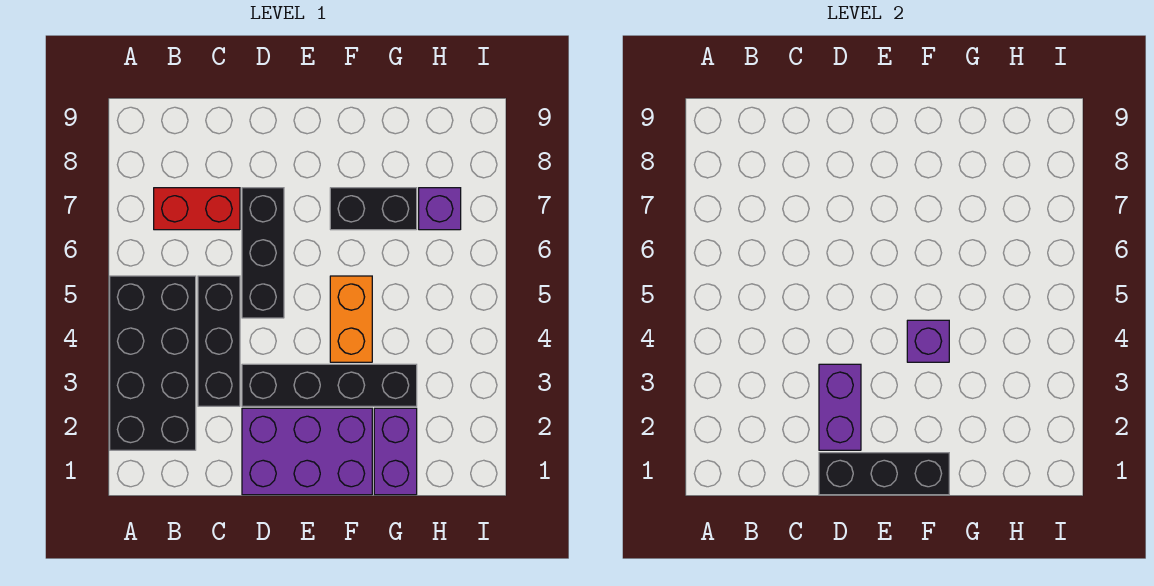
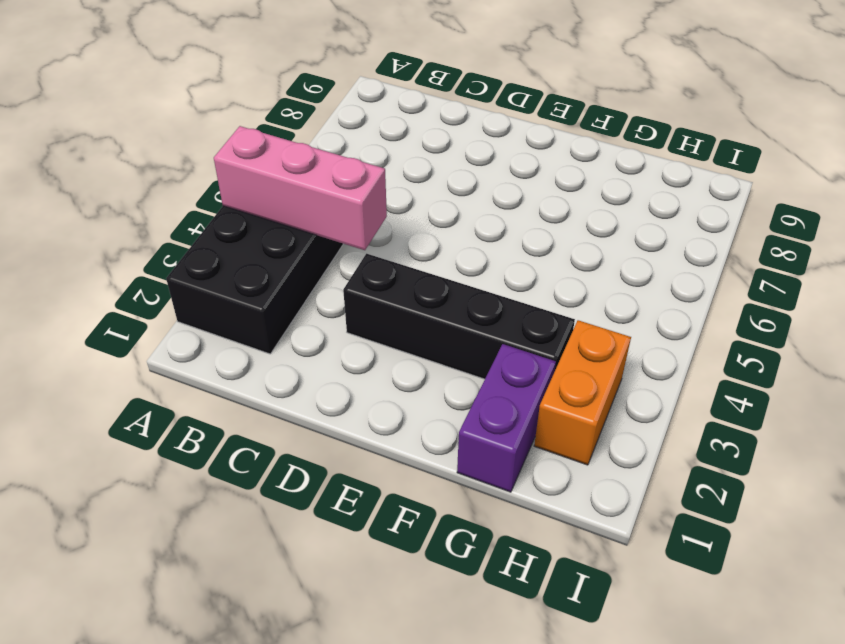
pink brick A4:C4 level 2 -> none
orange brick H2:H3 level 1 -> orange brick F4:F5 level 1
none -> red brick B7:C7 level 1
none -> black brick C3:C5 level 1
none -> purple brick D1:F2 level 1

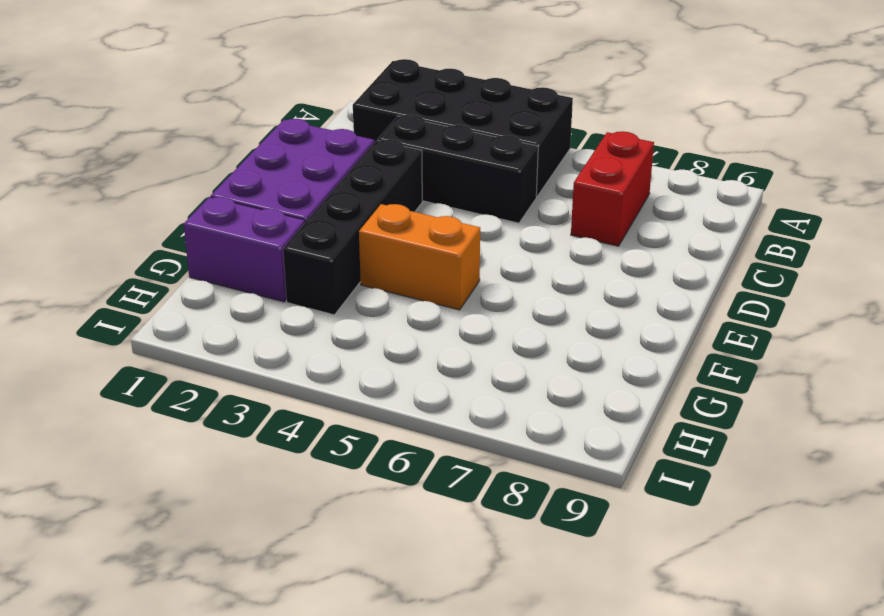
none -> black brick D5:D7 level 1
none -> black brick F7:G7 level 1
none -> purple brick H7 level 1

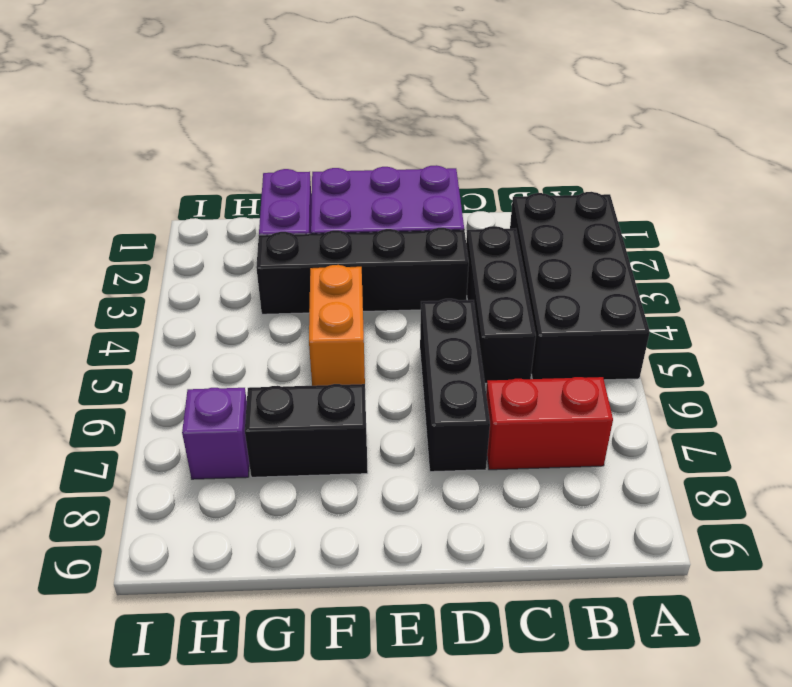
none -> black brick D1:F1 level 2
none -> purple brick D2:D3 level 2
none -> purple brick F4 level 2

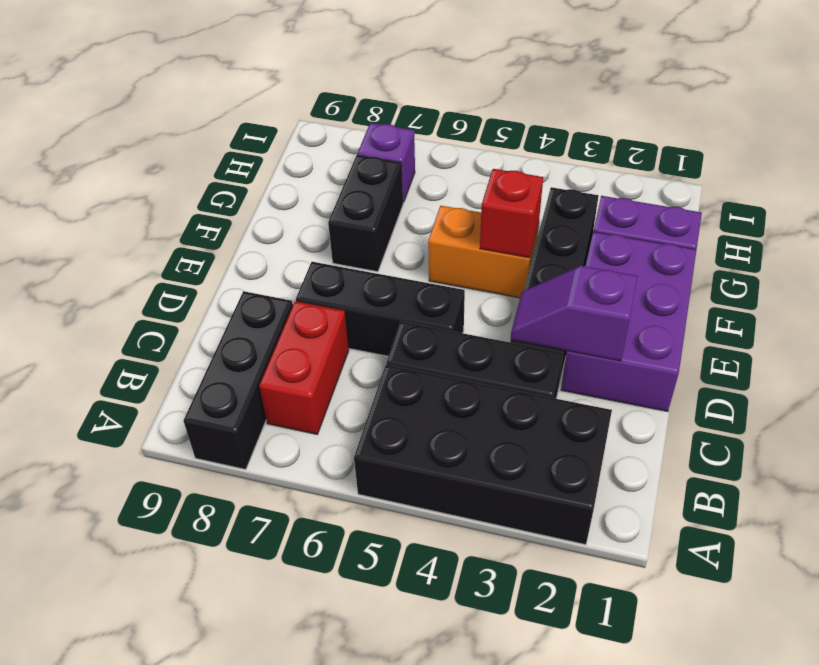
black brick A8:C8 level 1 -> black brick D1:F1 level 2
purple slope D2:D3 level 2 top 2 -> purple brick D2:D3 level 2
red brick F4 level 2 -> purple brick F4 level 2

